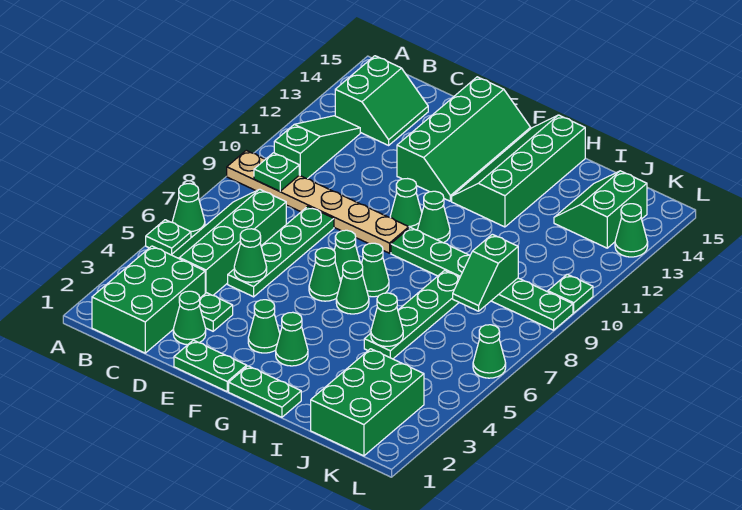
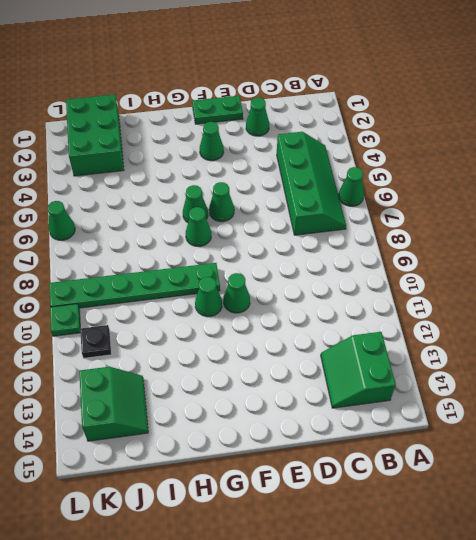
black plate K11 level 1 -> none
none -> green plate A5 level 1
none -> tan plate A9:F9 level 1
none -> green brick B1:C3 level 1
none -> green slope B10:B12 level 1 top 10

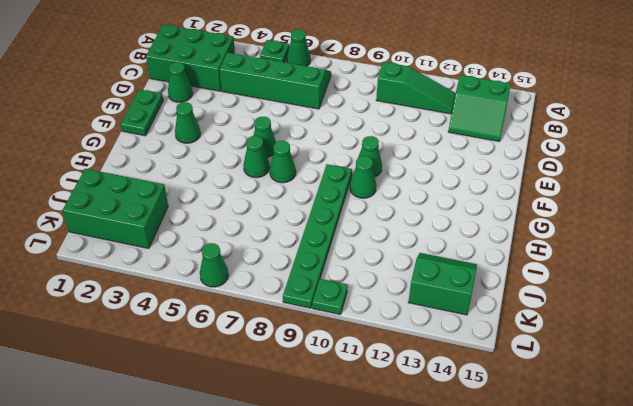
none -> tan plate A9:F9 level 1
none -> green plate D3 level 1
none -> green plate D5:D8 level 1
none -> green slope E12:F15 level 1 top E

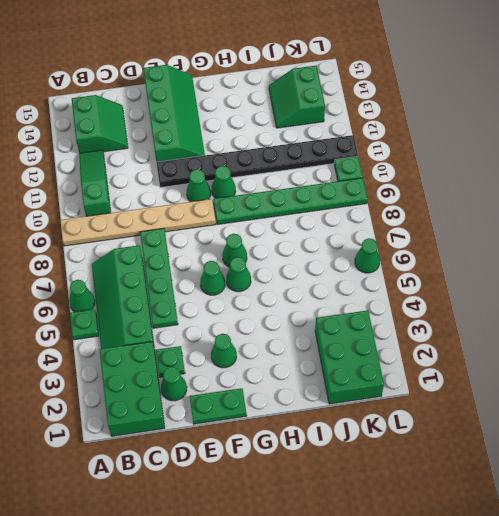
black plate E11:L11 level 1 -> none
none -> green cone F7 level 1
none -> green plate G1:H1 level 1
none -> green cone G3 level 1
none -> green slope G12:H15 level 1 top H

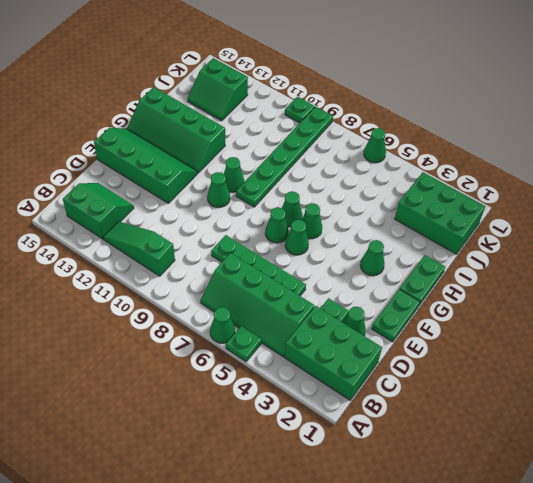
none -> tan plate A9:F9 level 1
none -> green cone F3 level 1
none -> green plate I5:I8 level 1
none -> green cone L13 level 1

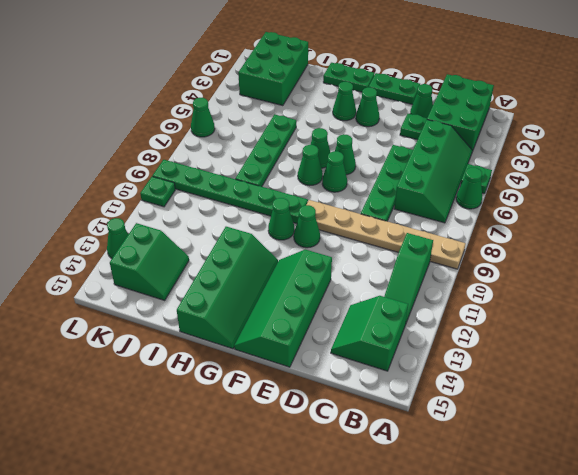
none -> green plate B9 level 2
none -> green cone D5 level 2
none -> green cone I5 level 2
none -> green slope J8:J9 level 2 top 9

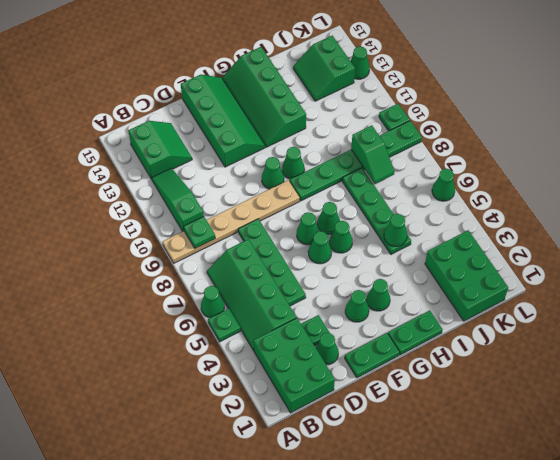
none -> green cone D5 level 2

